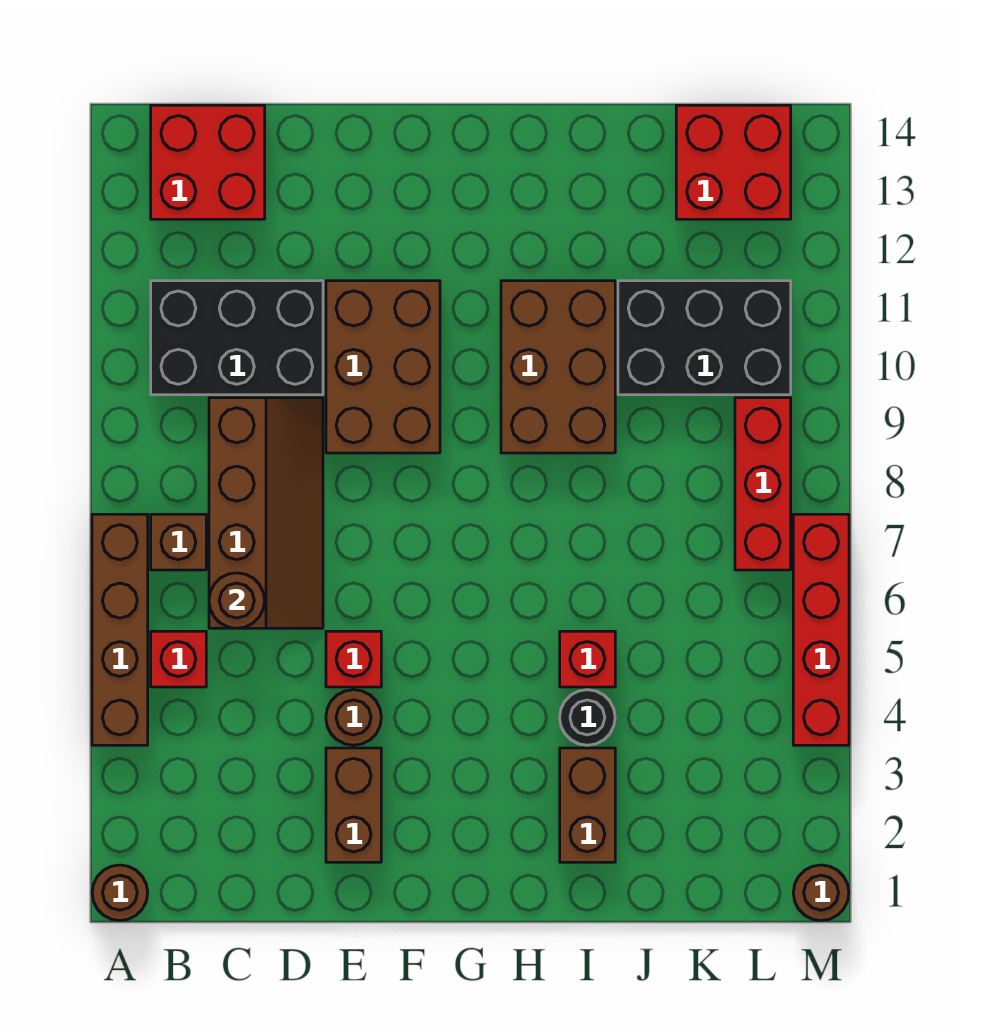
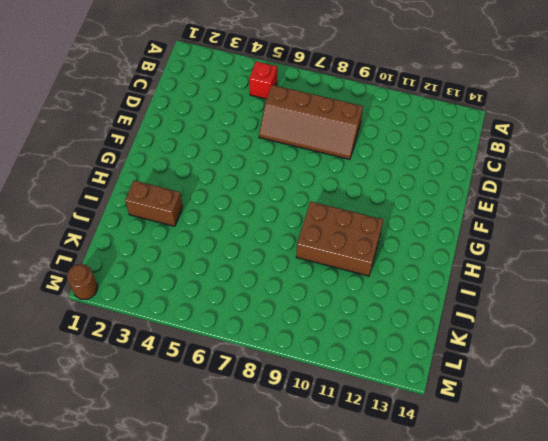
none -> brown round brick A1 level 1
none -> brown brick A4:A7 level 1
none -> brown brick B7 level 1

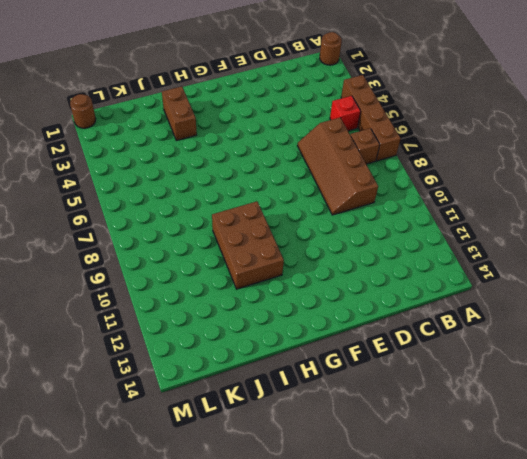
none -> black brick B10:D11 level 1
none -> red brick B13:C14 level 1
none -> brown brick E2:E3 level 1

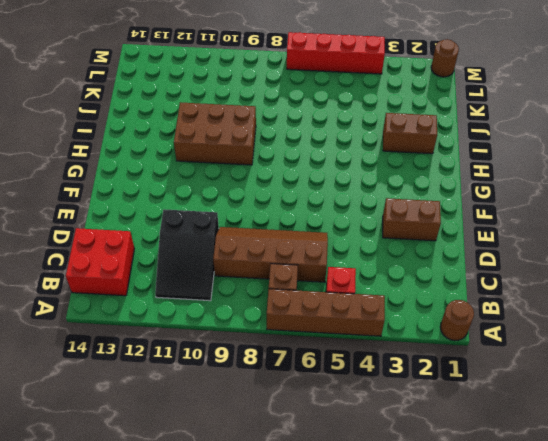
black slope B10:D11 level 1 top D -> black brick B10:D11 level 1
none -> brown round brick E4 level 1
none -> red brick E5 level 1
none -> brown brick E9:F11 level 1

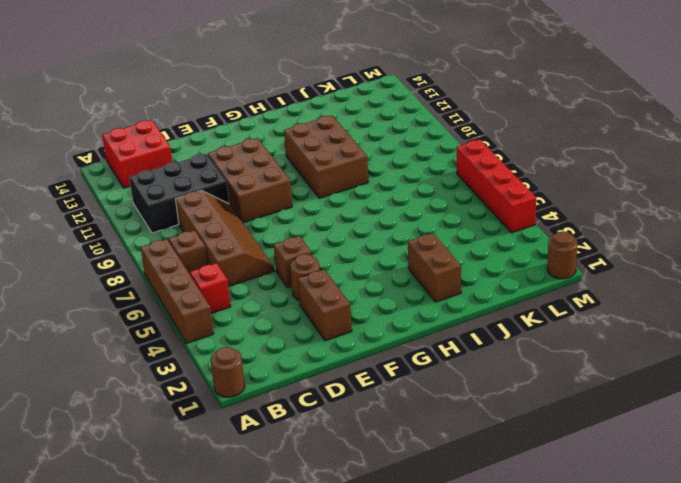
brown brick E5 level 1 -> red brick E5 level 1
none -> black round brick I4 level 1
none -> red brick I5 level 1
none -> black brick J10:L11 level 1

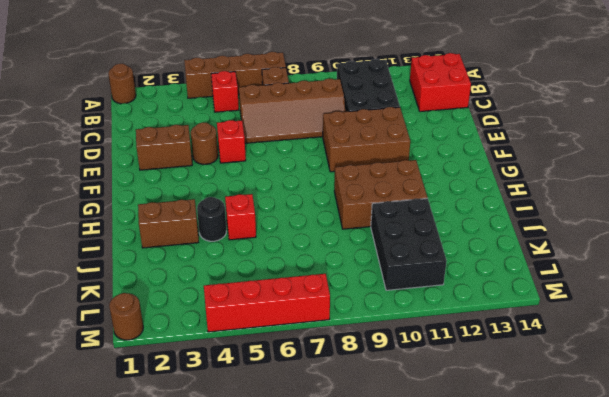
none -> red brick K13:L14 level 1
none -> red brick L7:L9 level 1
none -> brown round brick C6 level 2

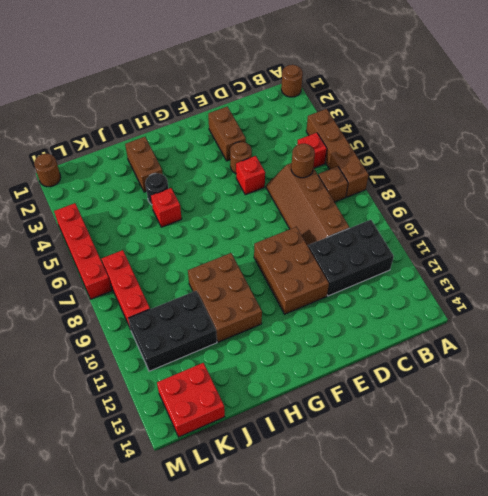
none -> red brick B13:C14 level 1

